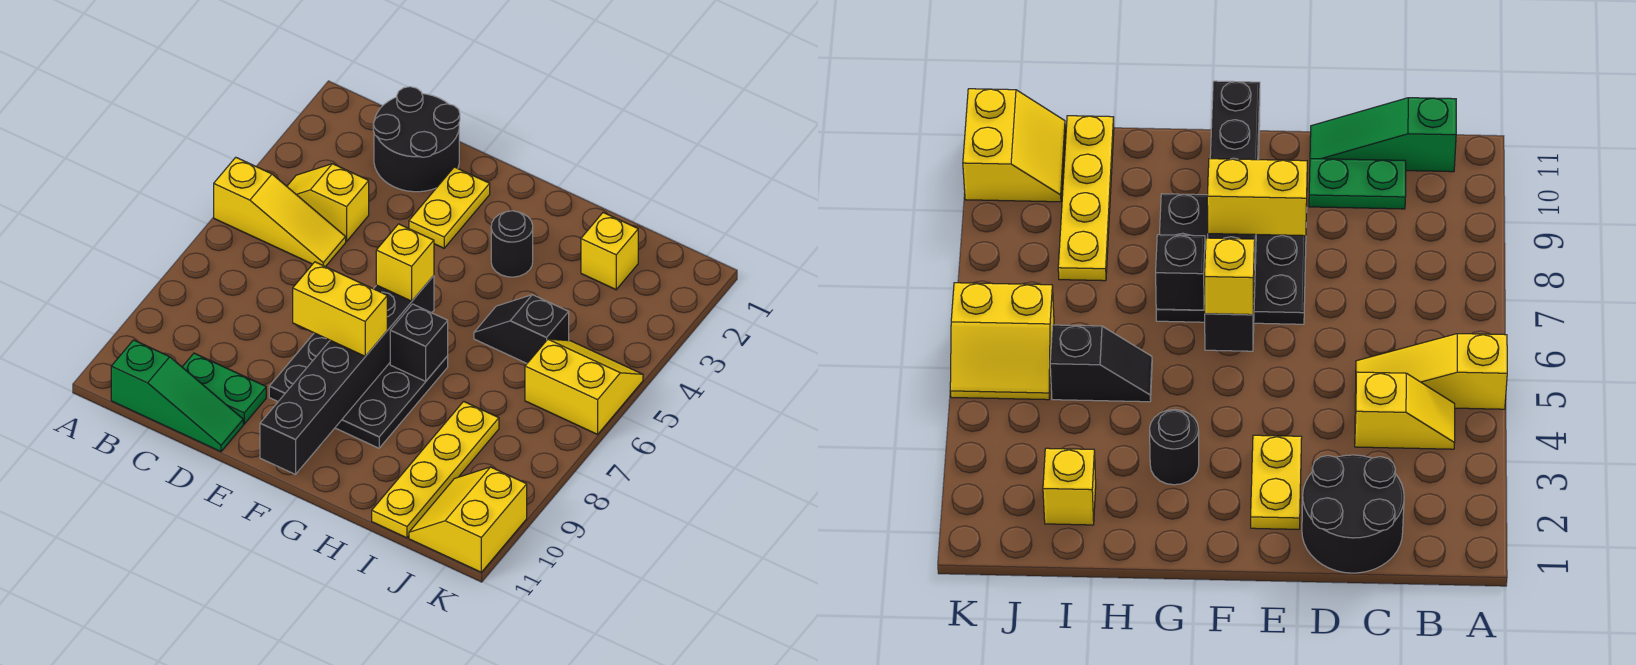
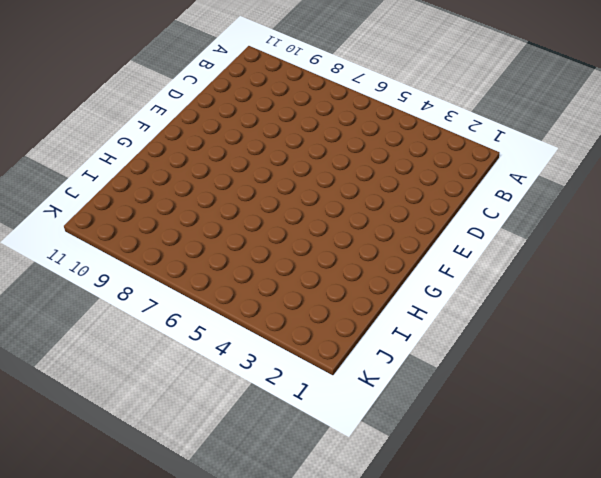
none -> yellow slope A5:C5 level 1 top A
none -> yellow slope B4:C4 level 1 top C
none -> green slope B11:D11 level 1 top B

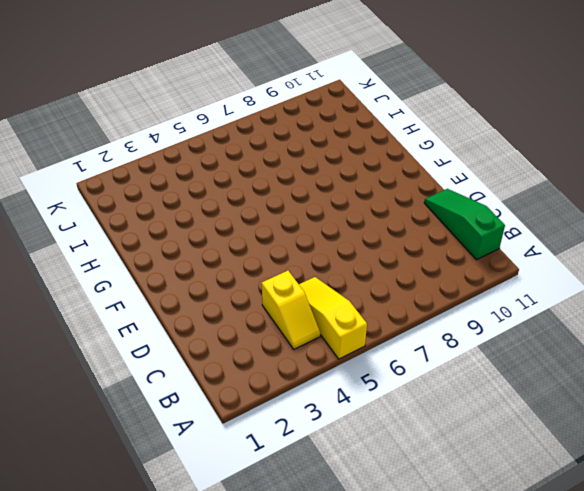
none -> black round brick C1:D2 level 1
none -> green plate C10:D10 level 1
none -> yellow plate E2:E3 level 1

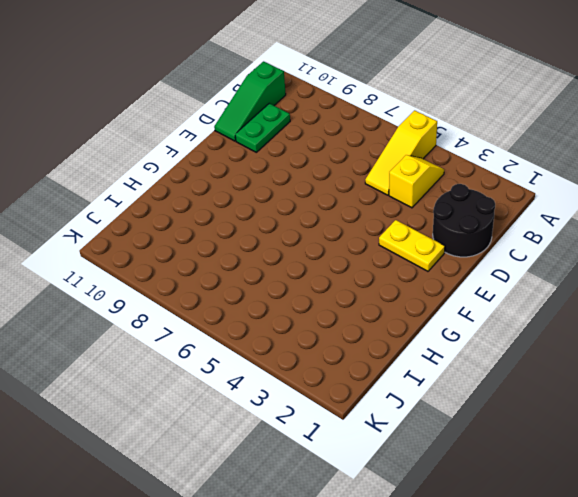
none -> black plate E7:G9 level 1
none -> black round brick G3 level 1
none -> black slope H5:I5 level 1 top I

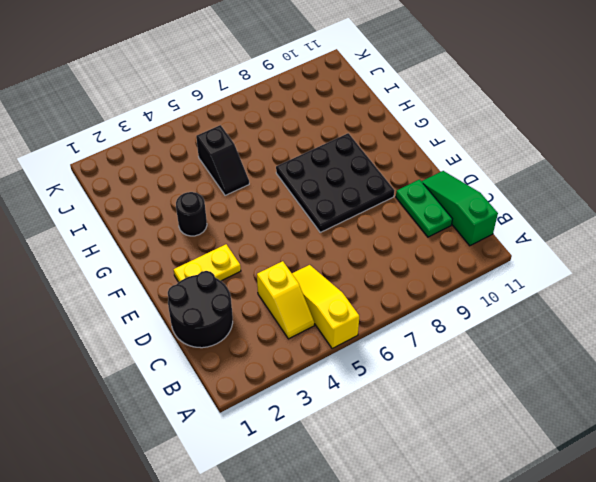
none -> yellow brick I2 level 1
none -> yellow plate I8:I11 level 1
none -> yellow slope J5:K6 level 1 top 6

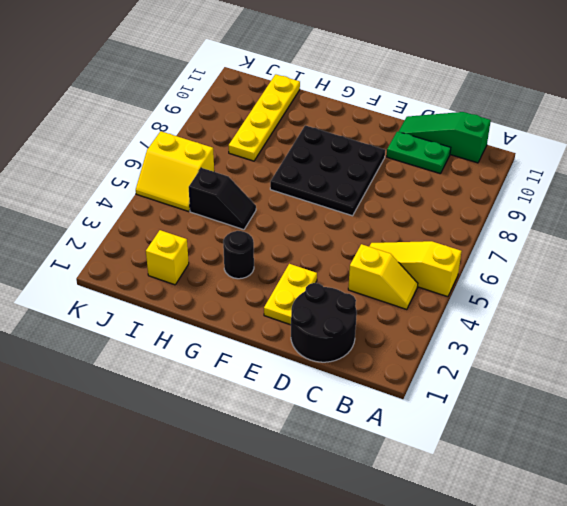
none -> yellow slope J10:K11 level 1 top K
none -> black brick F6:F11 level 2
none -> black brick G7 level 2

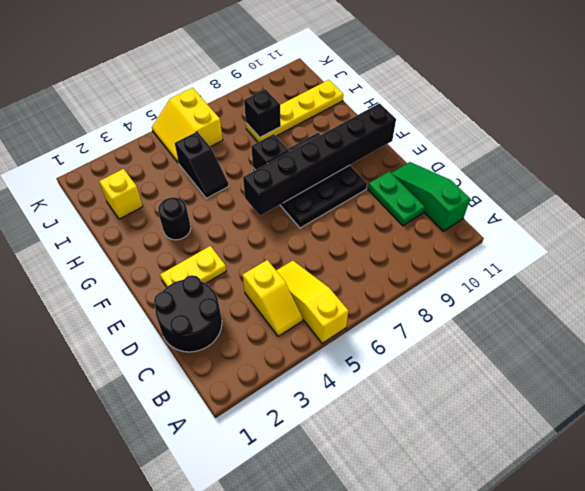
black brick I8 level 2 -> none
none -> yellow slope J10:K11 level 1 top K
none -> yellow brick E8:F8 level 3
none -> yellow brick F6 level 3

